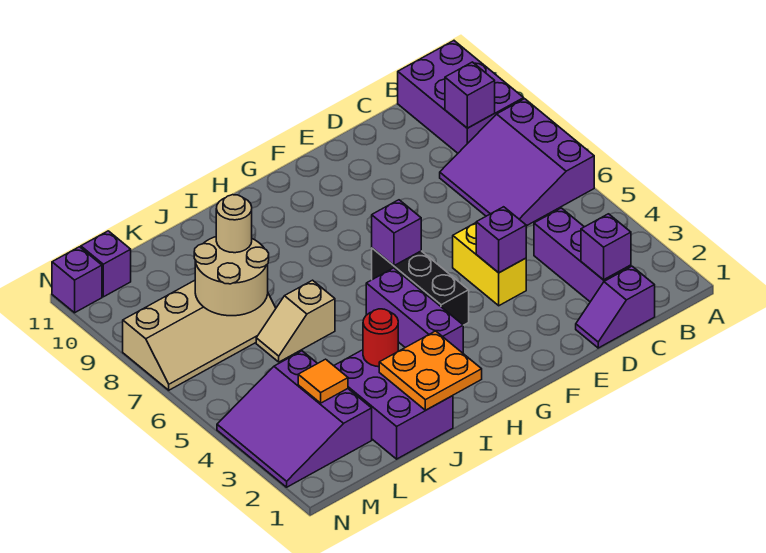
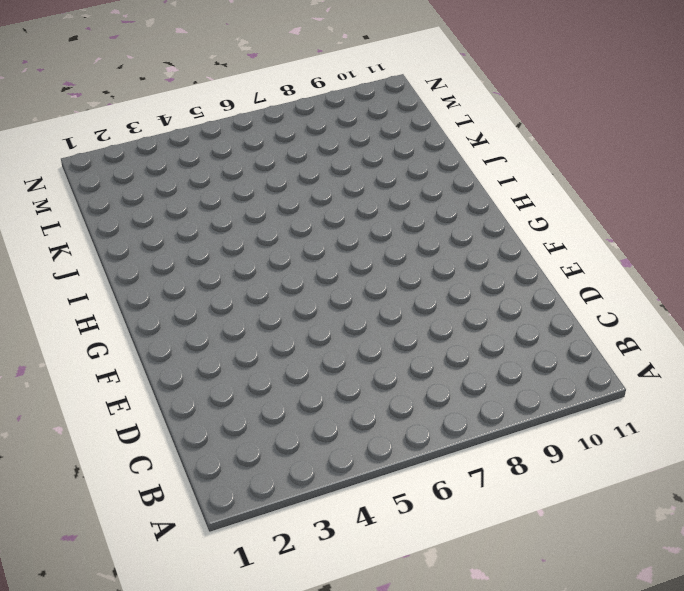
none -> purple slope A6:C8 level 1 top A
none -> purple brick A9:B11 level 1
none -> purple slope C1:D1 level 1 top C

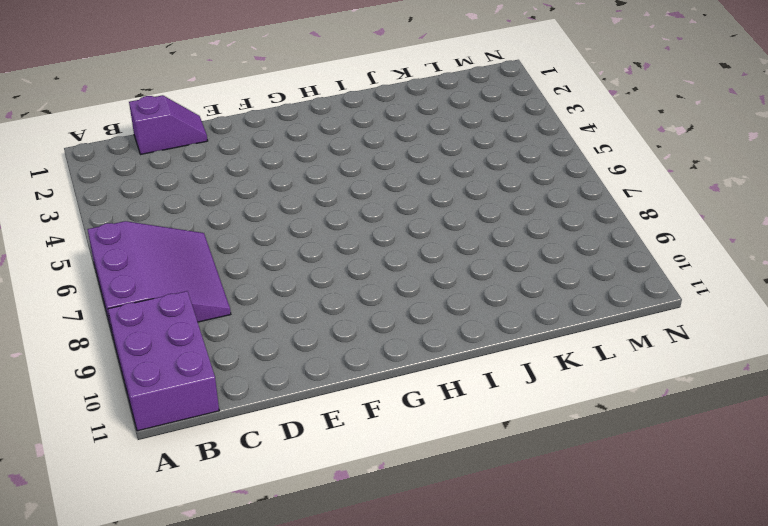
none -> purple brick C2:C4 level 1
none -> yellow brick E4:E5 level 1
none -> black brick G4:G6 level 1

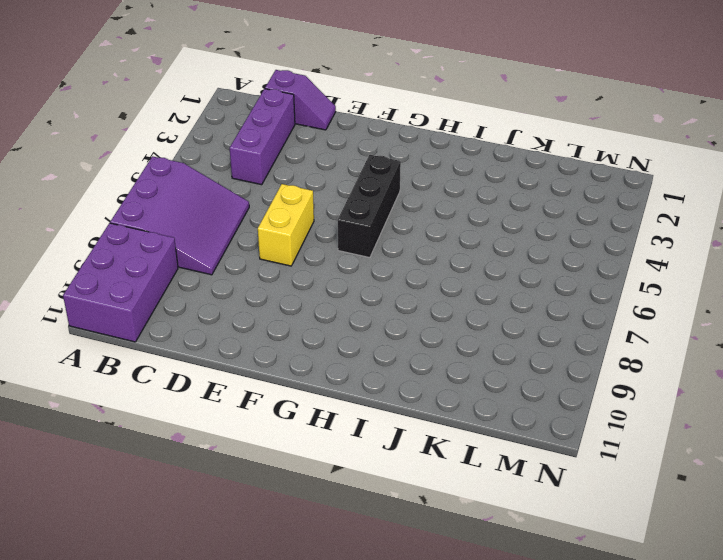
yellow brick E6:E7 level 1 -> yellow brick E4:E5 level 1
none -> purple brick H3:H5 level 1
none -> purple brick J1:K3 level 1
none -> tan slope J6:K6 level 1 top J

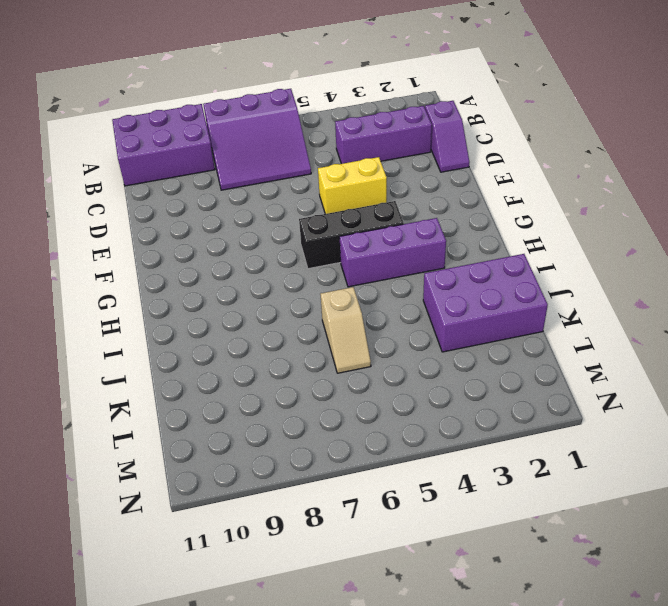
none -> tan slope K7:N8 level 1 top 8
none -> purple slope L2:N4 level 1 top L
none -> purple brick M11 level 1

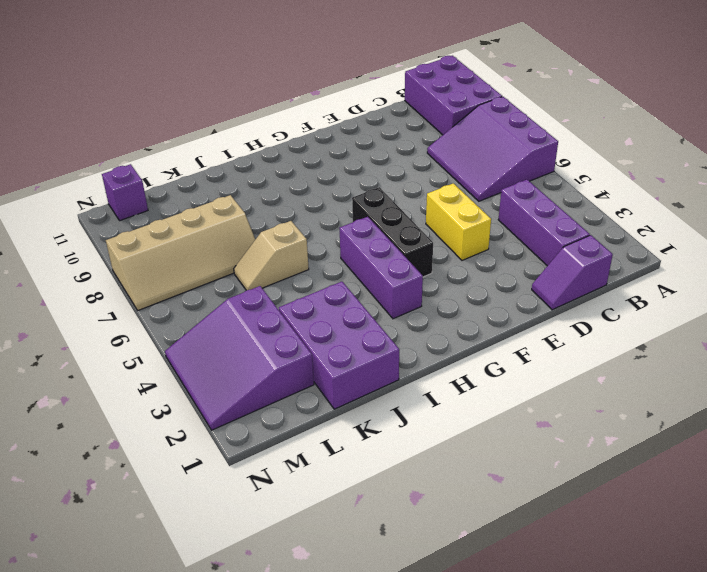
none -> purple brick N11 level 1
none -> purple brick B9 level 2
none -> purple brick C2 level 2

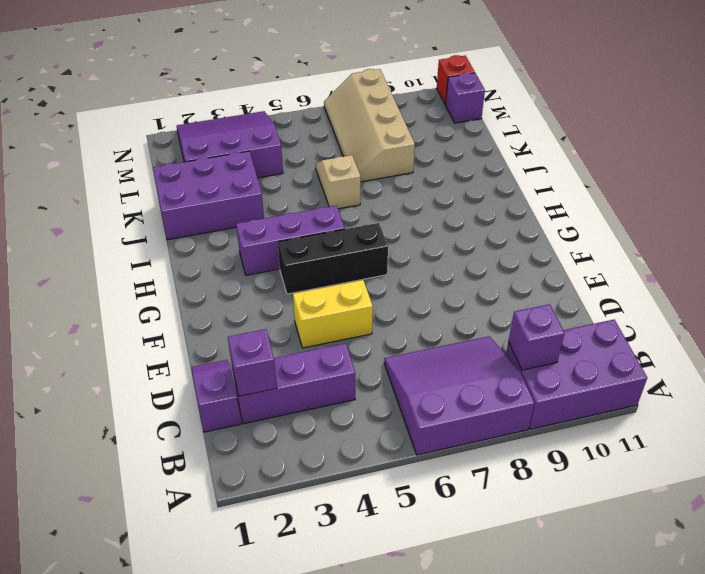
red brick N11 level 1 -> purple brick N11 level 1
none -> purple brick E4 level 2
none -> purple brick G6 level 2
none -> orange plate I1:J2 level 2

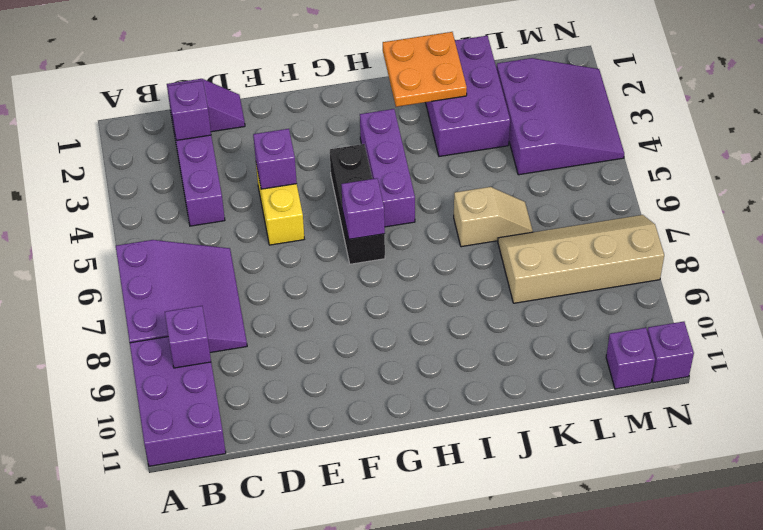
none -> red round brick J3 level 2
none -> tan round brick K7:L8 level 2
none -> orange tile L3 level 2

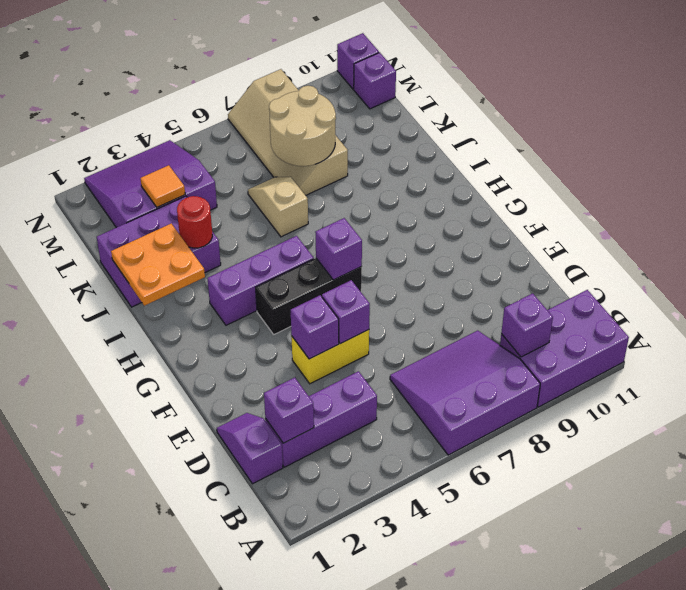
purple brick E5 level 2 -> none
none -> tan round brick K8 level 3

